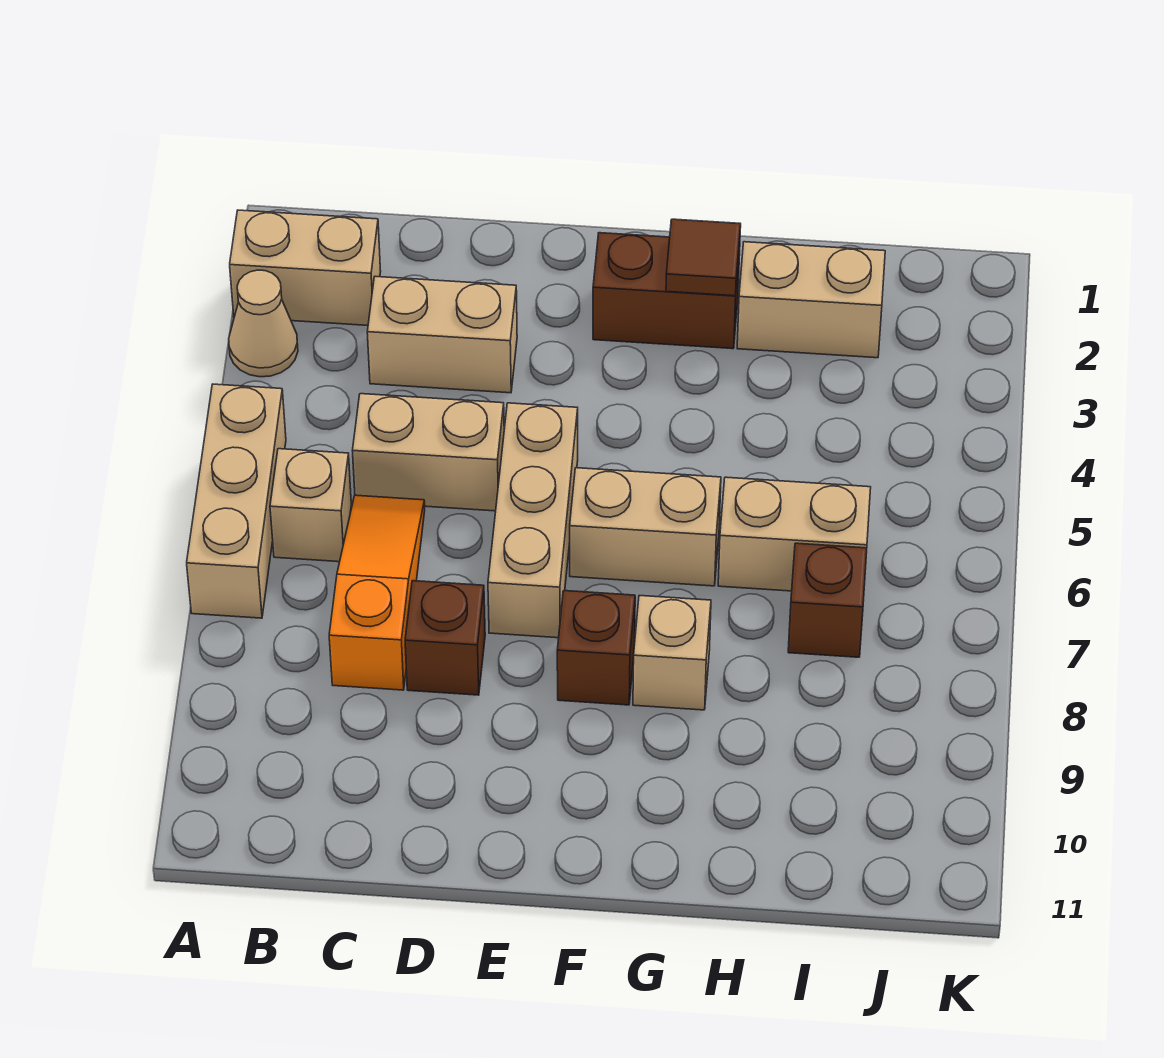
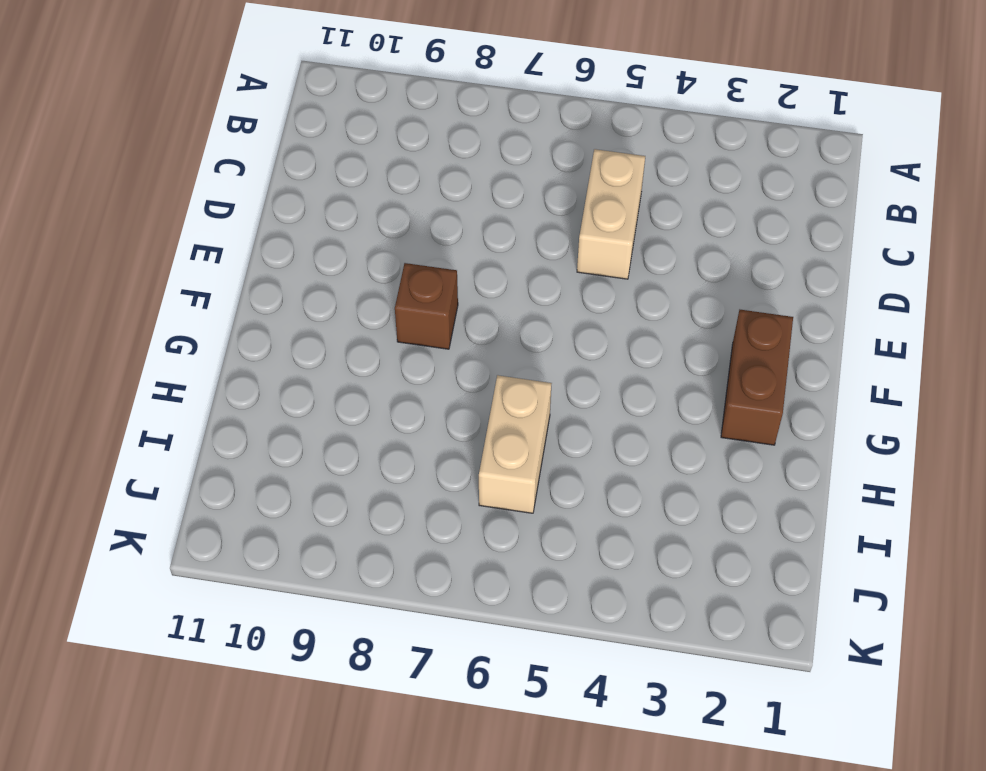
none -> tan brick A2:B2 level 1
none -> tan cone A3 level 1
none -> tan brick A5:A7 level 1

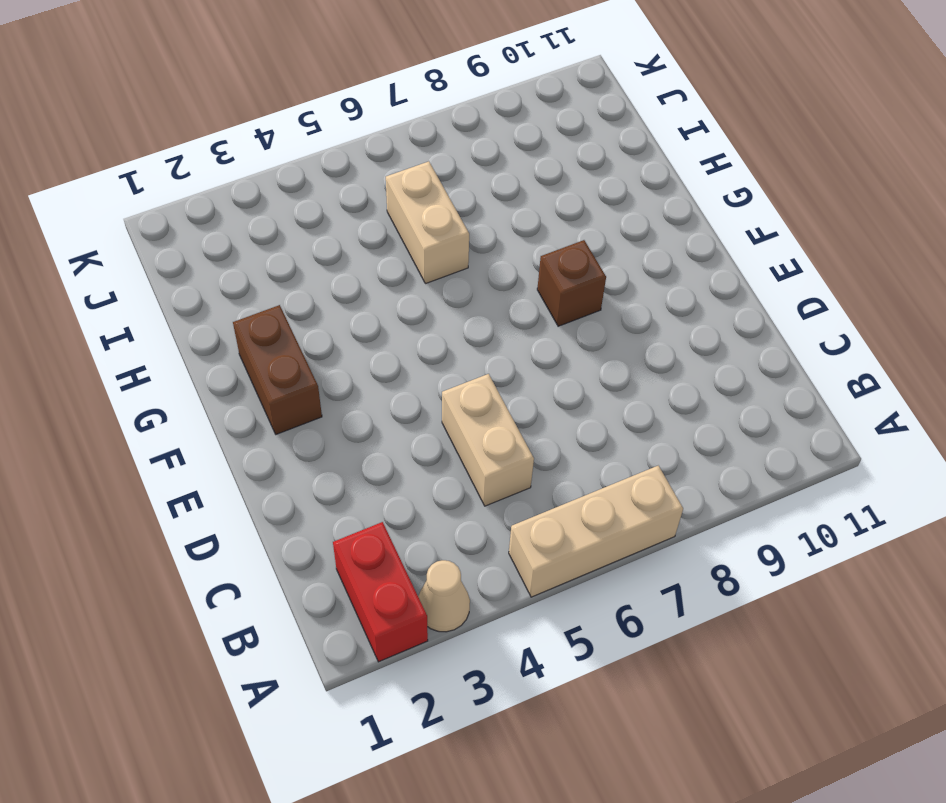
red brick A2:B2 level 1 -> tan brick A2:B2 level 1
none -> tan brick B6 level 1
none -> tan brick C3:D3 level 1
none -> orange slope C6:C8 level 1 top 8

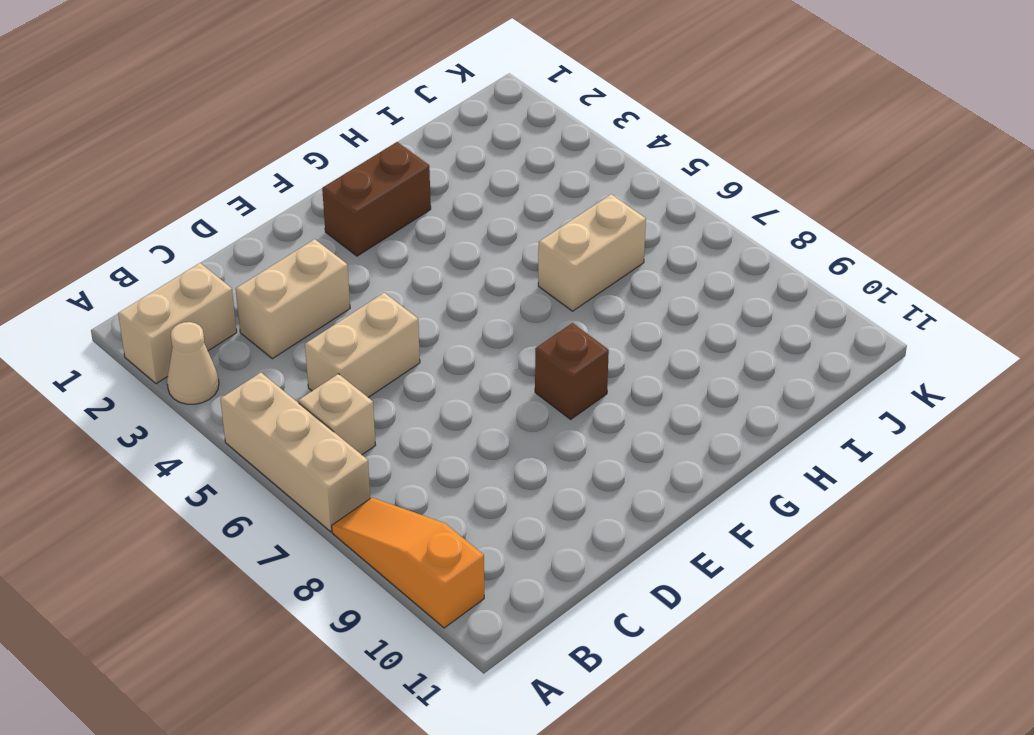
orange slope A8:A10 level 1 top 10 -> orange slope C6:C8 level 1 top 8
none -> brown brick D8 level 1
none -> tan brick E5:E7 level 1
none -> tan brick F6:G6 level 1

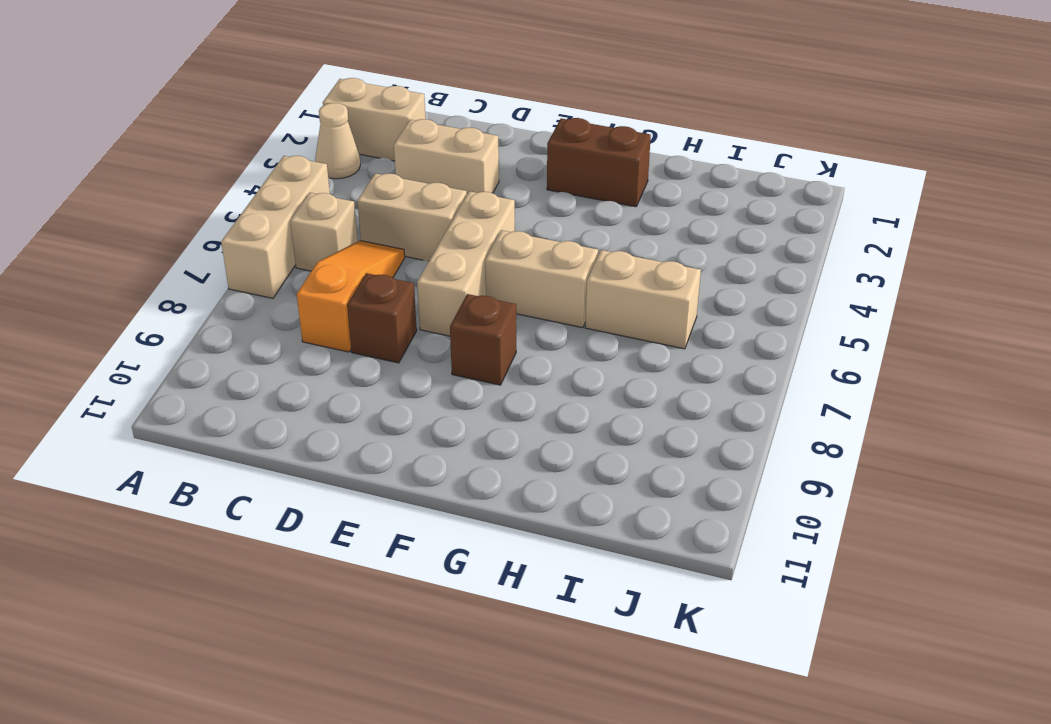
none -> tan brick G8 level 1
none -> tan brick H2:I2 level 1
none -> brown brick I7 level 1

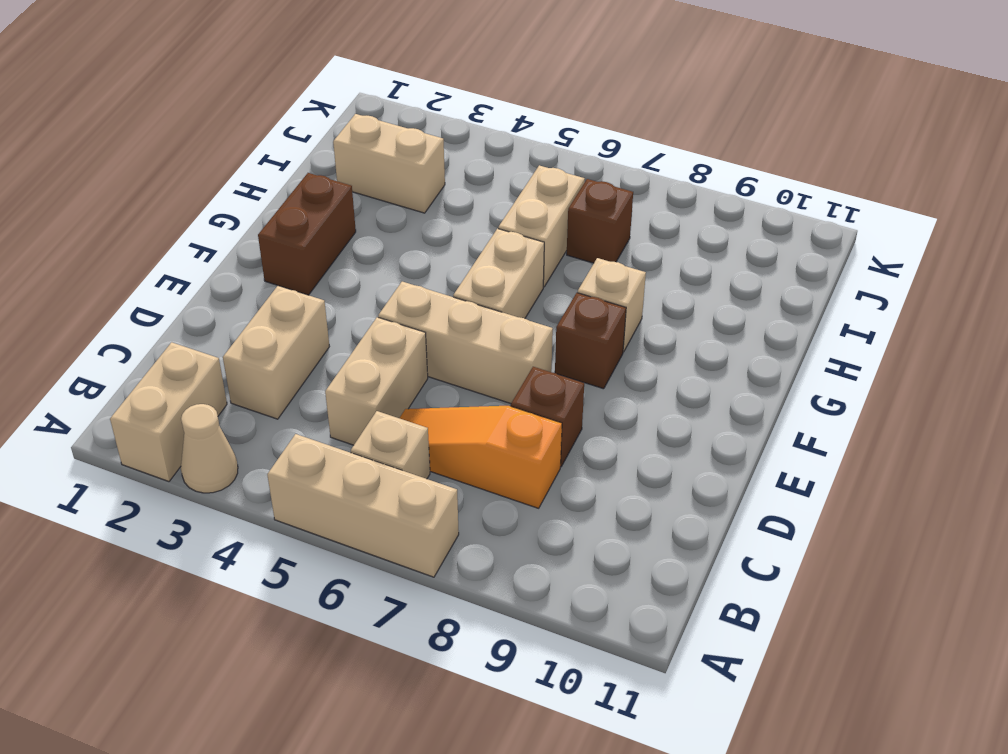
tan brick I2:I3 level 1 -> tan brick H2:I2 level 1
none -> brown tile G2 level 2

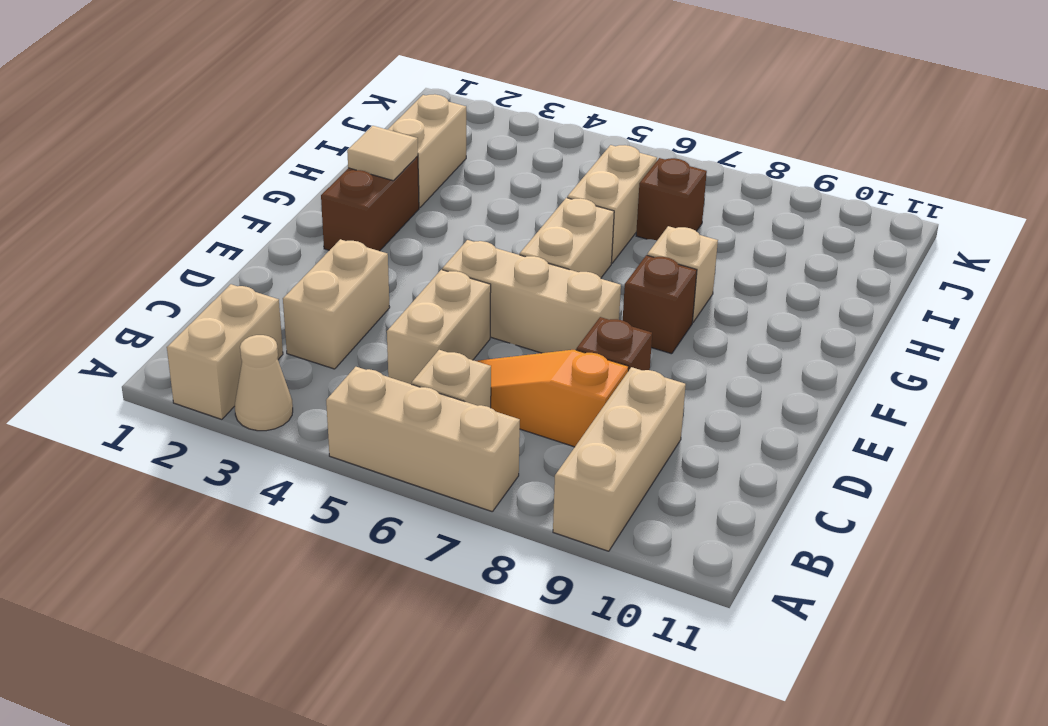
tan brick A9:C9 level 1 -> none
tan tile G2 level 2 -> brown tile G2 level 2

